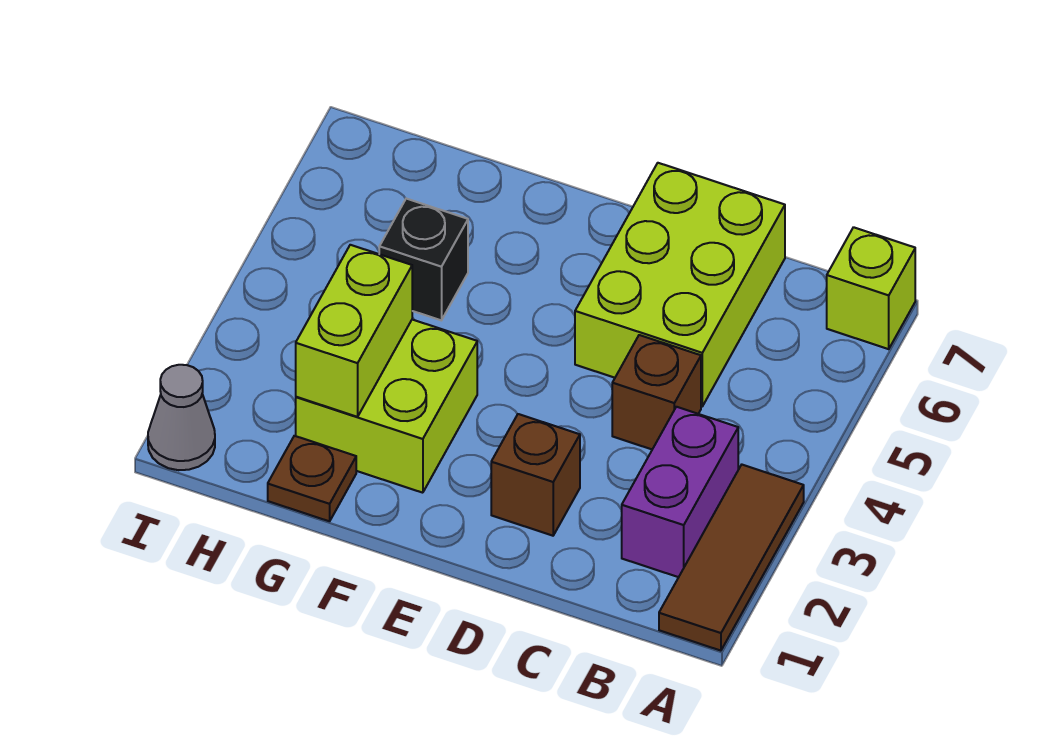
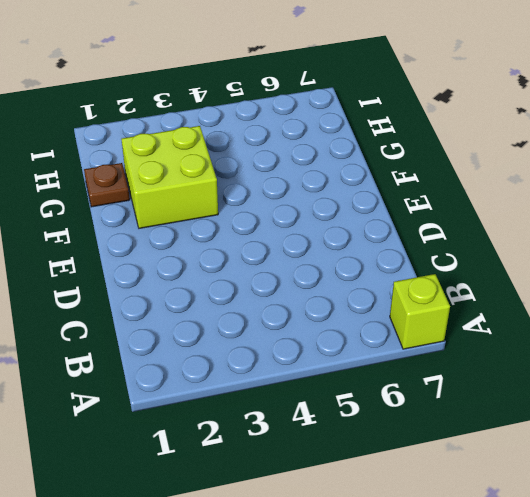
none -> brown tile A1:A3 level 1
none -> purple brick B2:B3 level 1

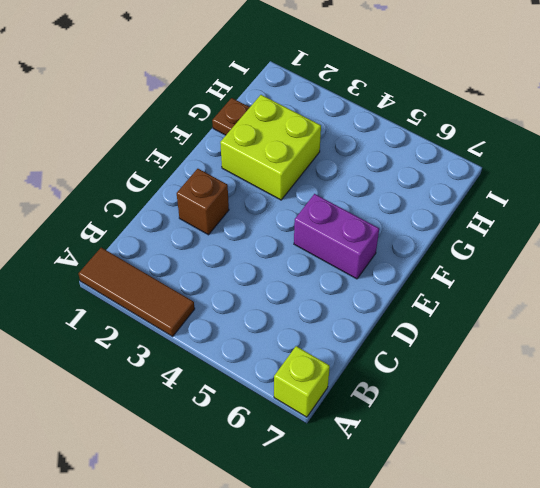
purple brick E5:E6 level 1 -> purple brick B2:B3 level 1
none -> brown brick C4 level 1
none -> lime brick C5:D7 level 1

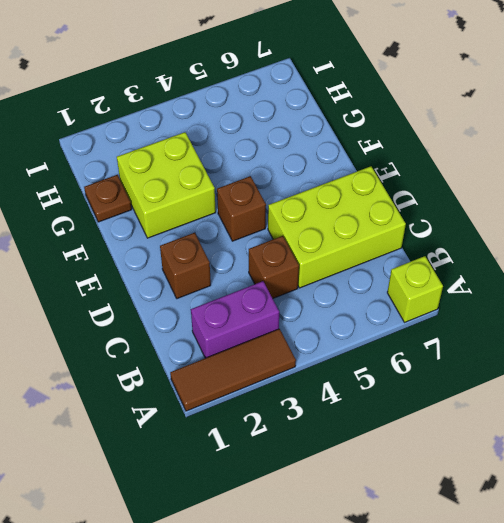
brown brick E4 level 1 -> none
none -> black brick G5 level 1
none -> grey cone I1 level 1

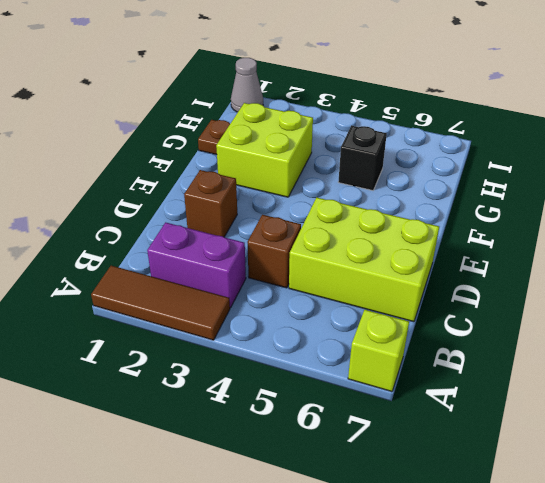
none -> lime brick G2:G3 level 2

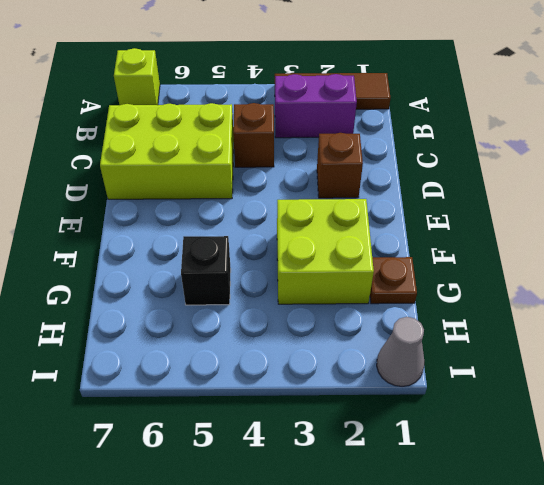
none -> lime brick G2:G3 level 2

